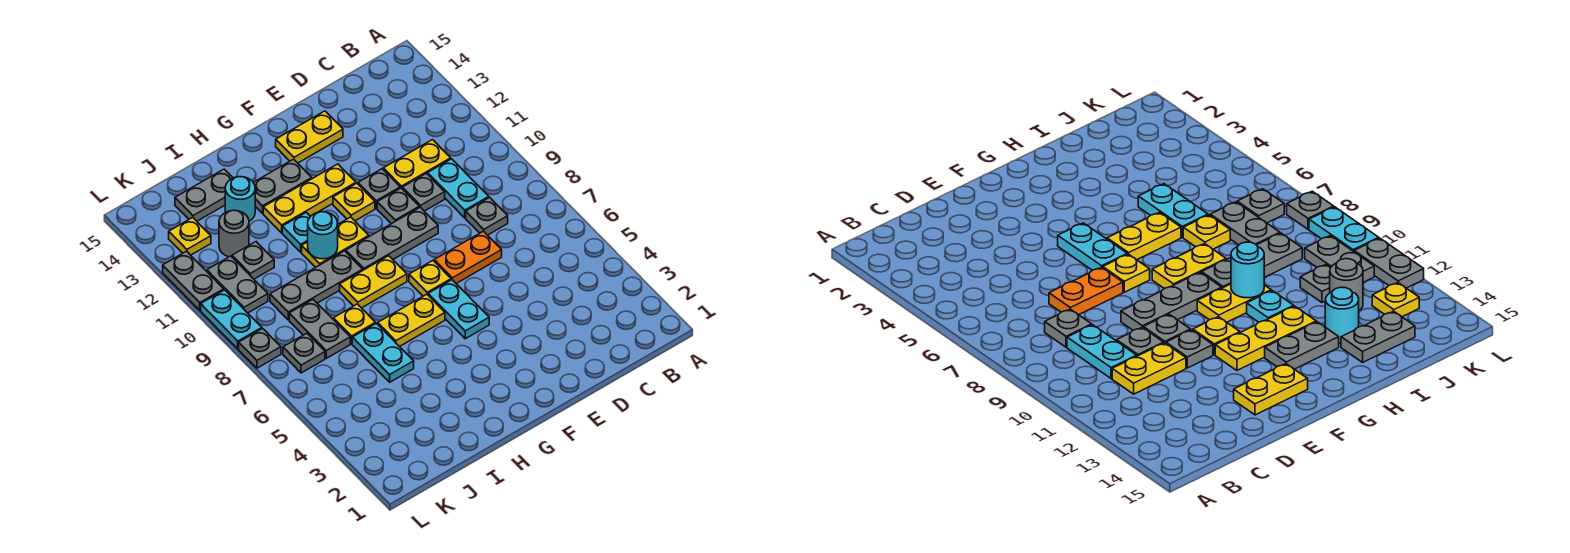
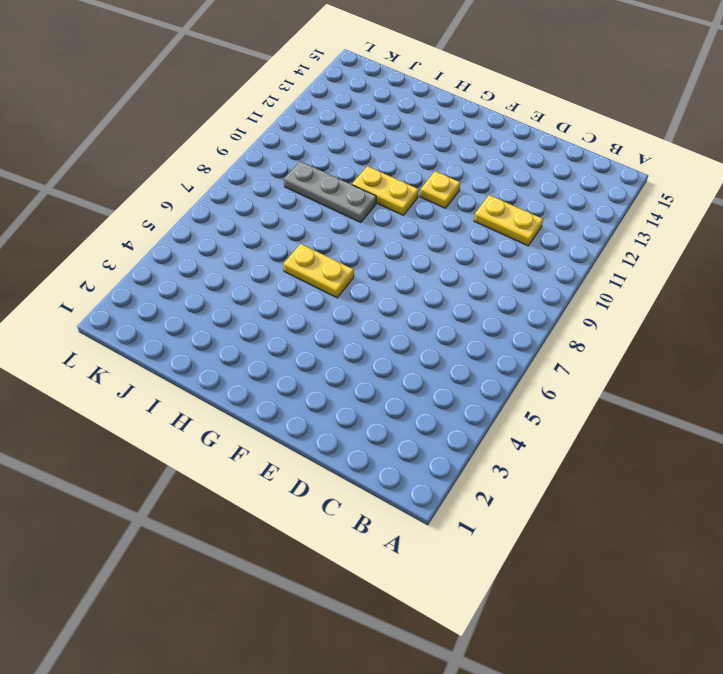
none -> grey plate C8 level 1
none -> cyan plate C9:C10 level 1
none -> orange plate D7:E7 level 1
none -> grey plate D10 level 1

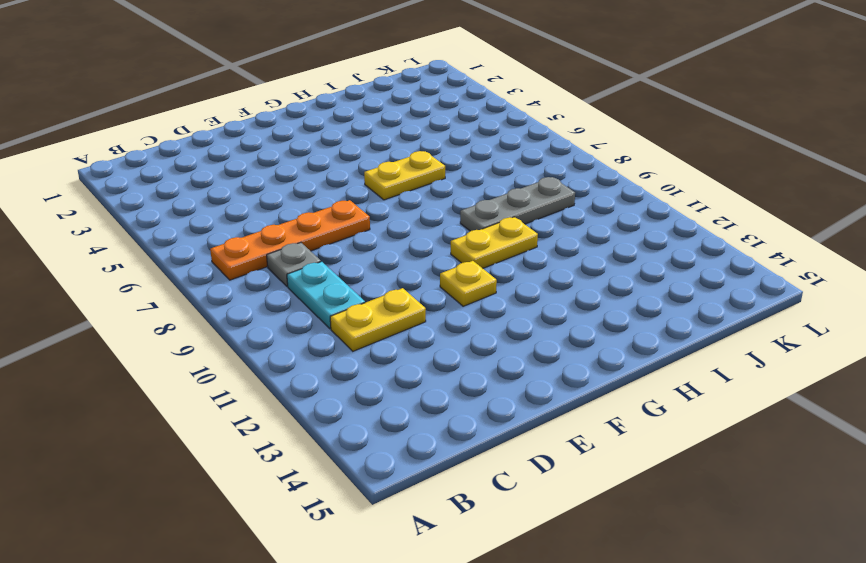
orange plate B7:E7 level 1 -> orange plate D7:E7 level 1
none -> grey plate D10 level 1
none -> grey plate E9:G9 level 1
none -> grey plate E10 level 1
none -> grey plate E11 level 1

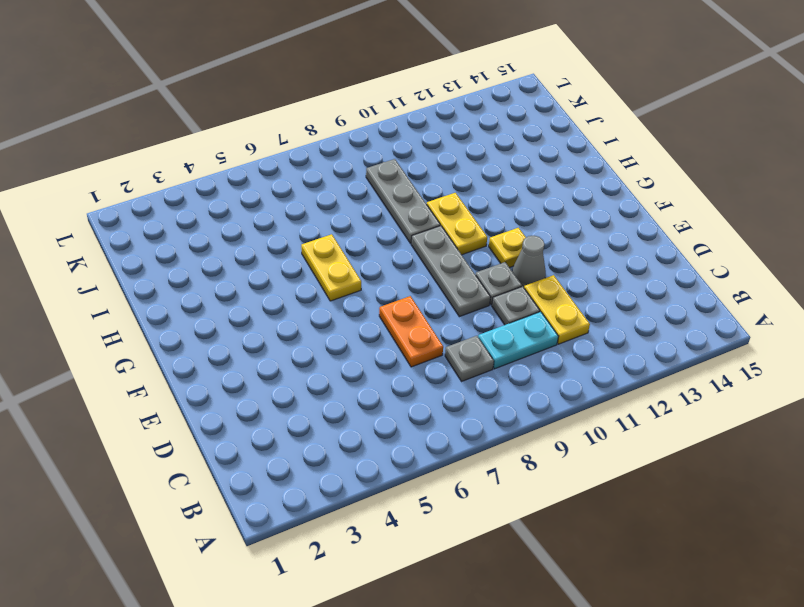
grey cone E11 level 1 -> grey plate E11 level 1
none -> yellow plate E14:F14 level 1
none -> cyan plate F5:F6 level 1
none -> yellow plate F7 level 1
none -> yellow plate F12:H12 level 1

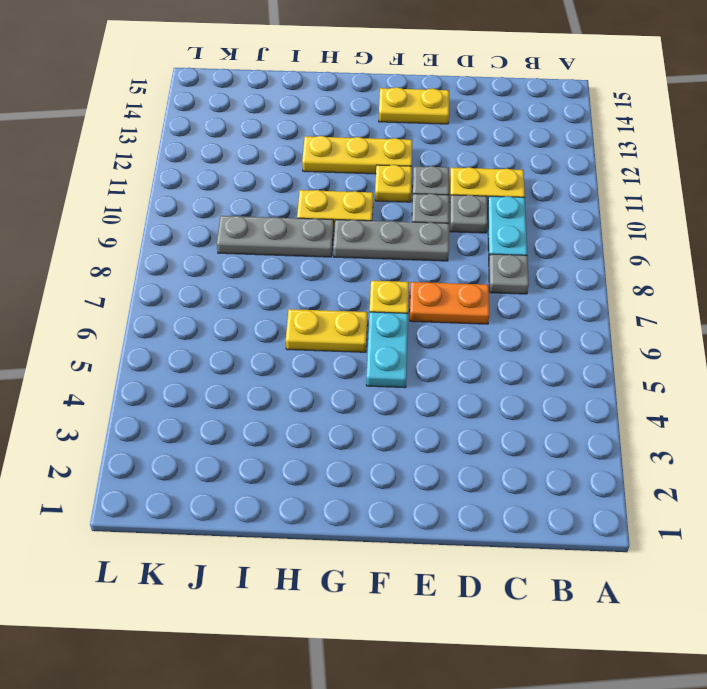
none -> yellow plate G8:H8 level 1
none -> grey plate G13:H13 level 1
none -> cyan plate H11 level 1
none -> cyan plate I5:I6 level 1

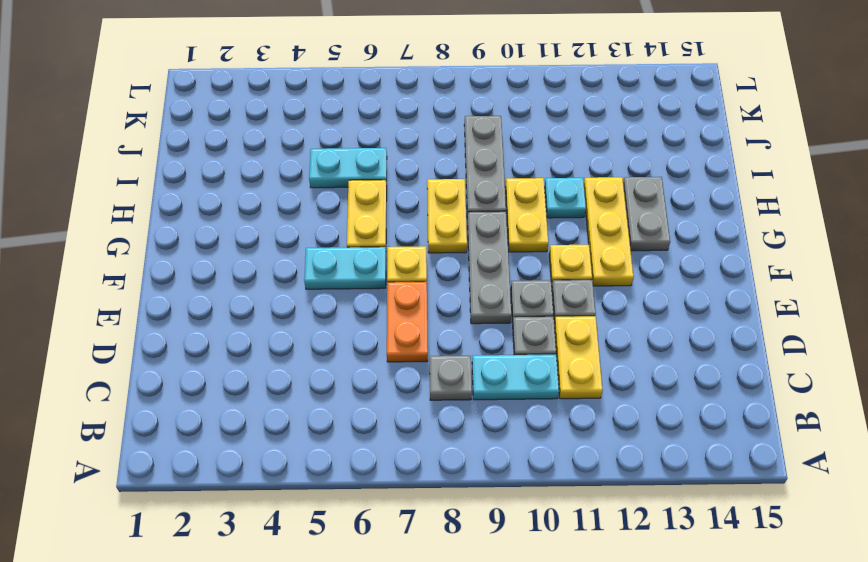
none -> yellow plate E14:F14 level 1
none -> yellow plate I7 level 1
none -> cyan round brick I13 level 1
none -> grey plate I14:J14 level 1

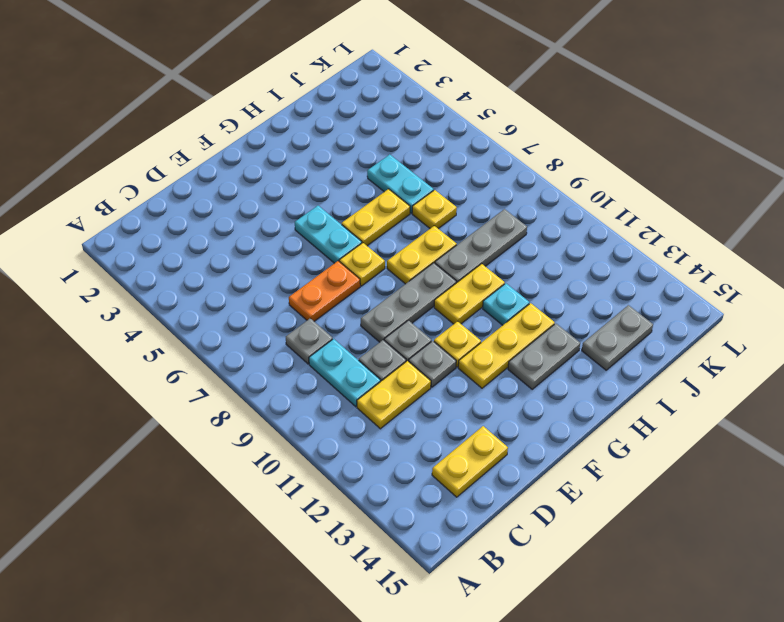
yellow plate C14:D14 level 1 -> yellow plate E14:F14 level 1
none -> cyan round brick I13 level 1
none -> grey plate J7:J8 level 1
none -> grey plate J11 level 1
none -> grey round brick J12 level 1

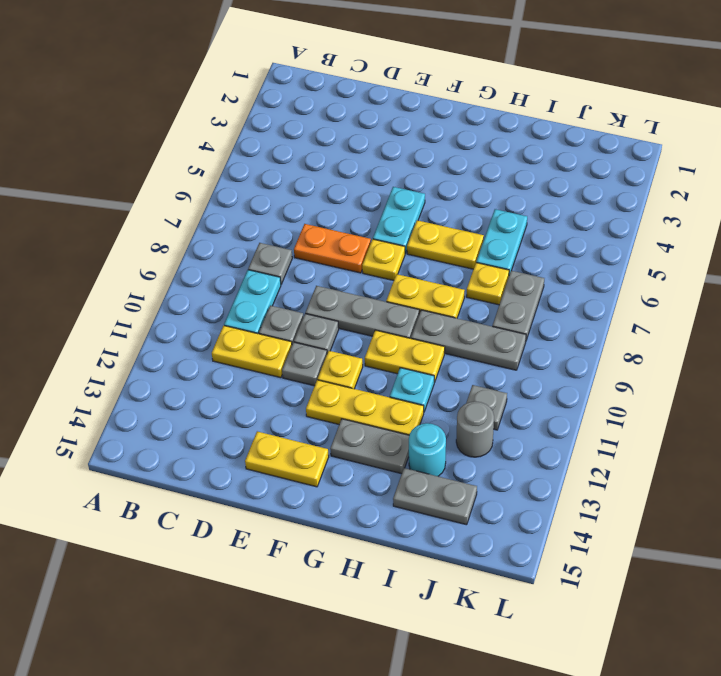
none -> grey plate K7 level 1
none -> grey plate K10:K11 level 1
none -> yellow plate K13 level 1
none -> grey plate L8 level 1

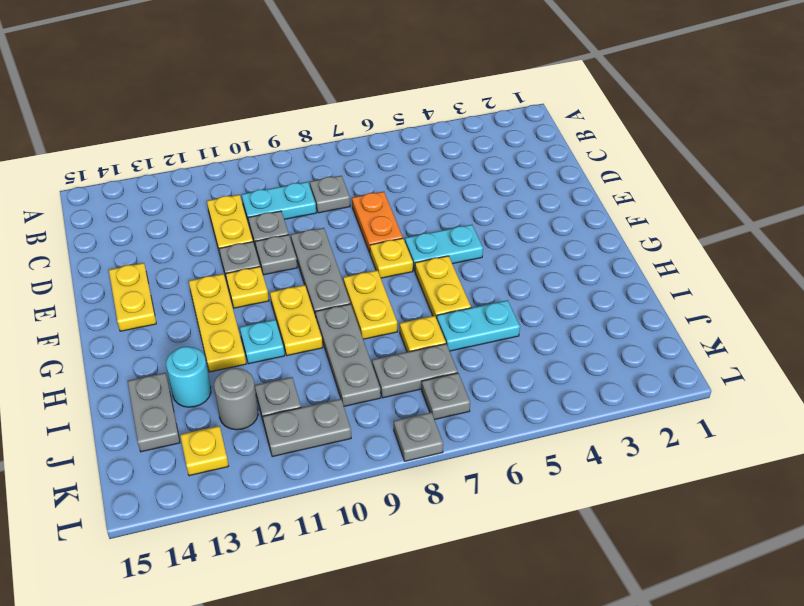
none -> grey plate G13:H13 level 1
none -> cyan plate L9:L10 level 1
none -> grey plate L11:L12 level 1
none -> cyan round brick H10 level 2

